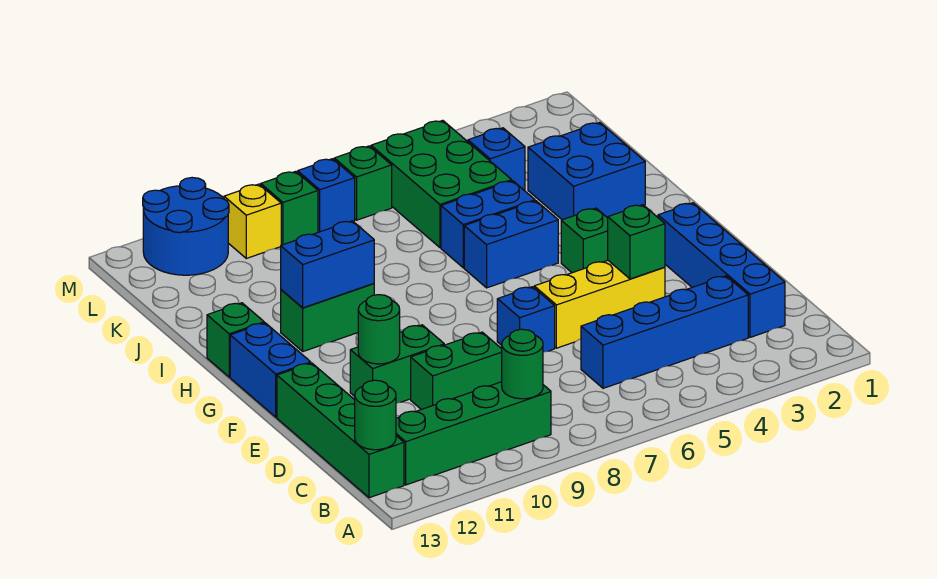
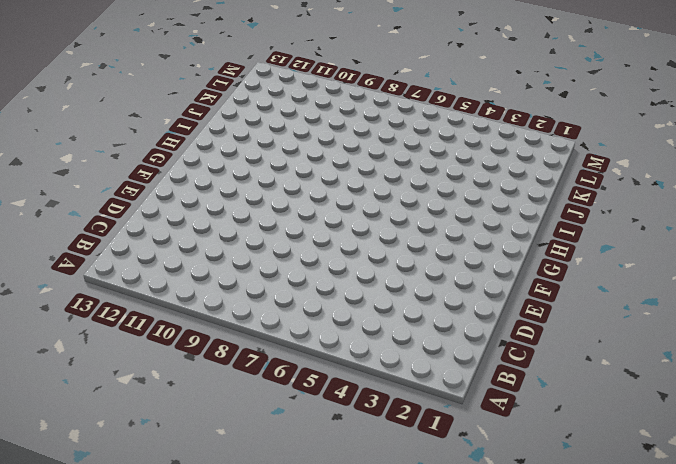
none -> green brick B9:B12 level 1
none -> green brick B13:E13 level 1
none -> blue brick C2:F2 level 1

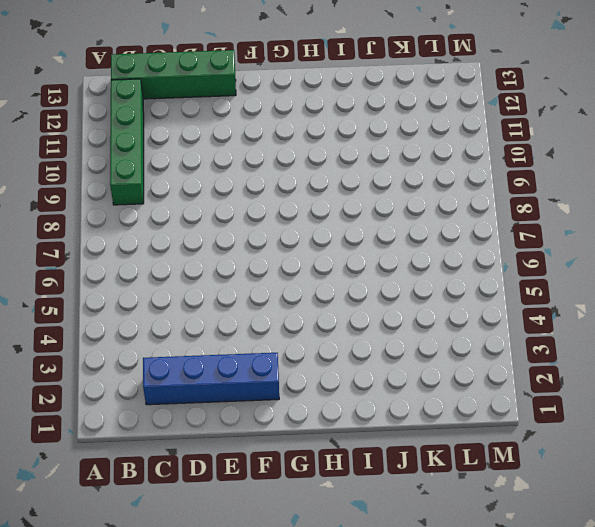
none -> blue brick C3:C6 level 1
none -> green brick D9:D10 level 1
none -> yellow brick E4:E6 level 1

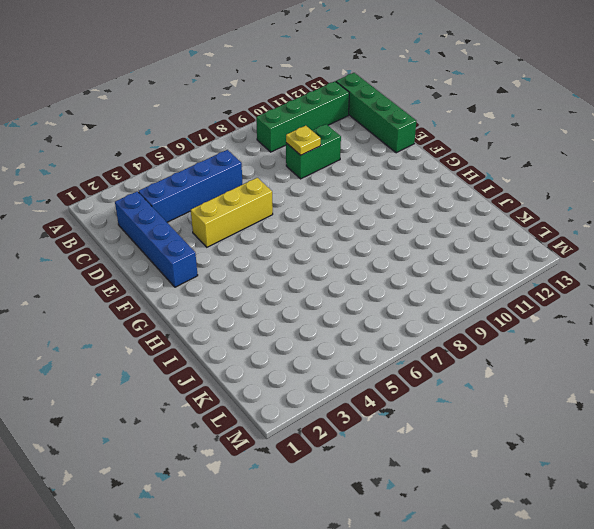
yellow plate D9 level 2 -> none
none -> blue brick E7 level 1
none -> green brick E10:E11 level 1
none -> blue brick F13:G13 level 1

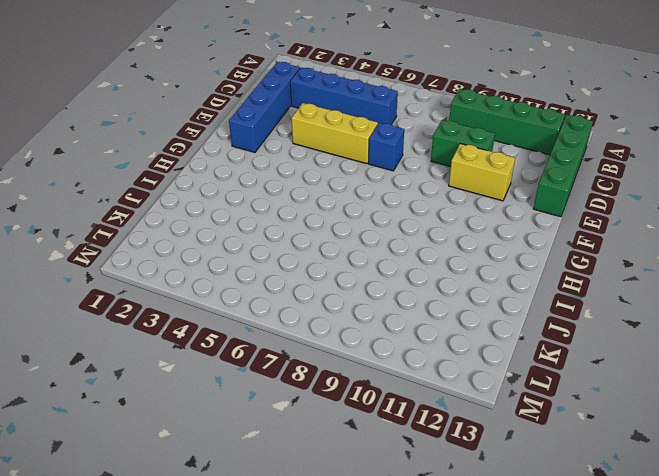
yellow brick E10:E11 level 1 -> green brick E10:E11 level 1
none -> blue brick F13:G13 level 1
none -> green brick G4 level 1
none -> blue brick H5:H6 level 1

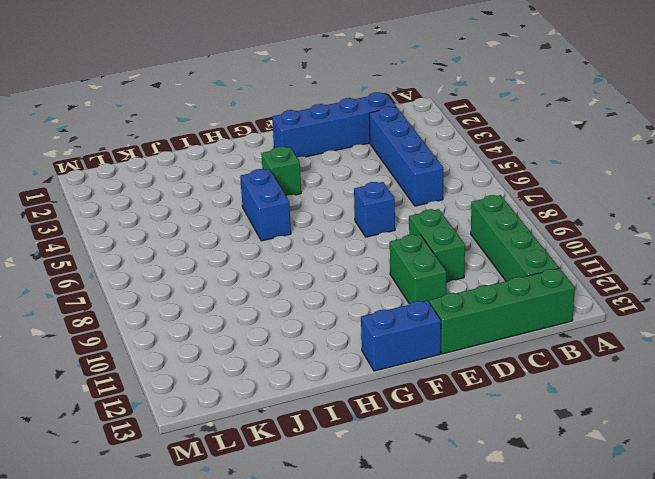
none -> yellow brick E4:E6 level 1
none -> green brick H10:H11 level 1
none -> green brick H13 level 1

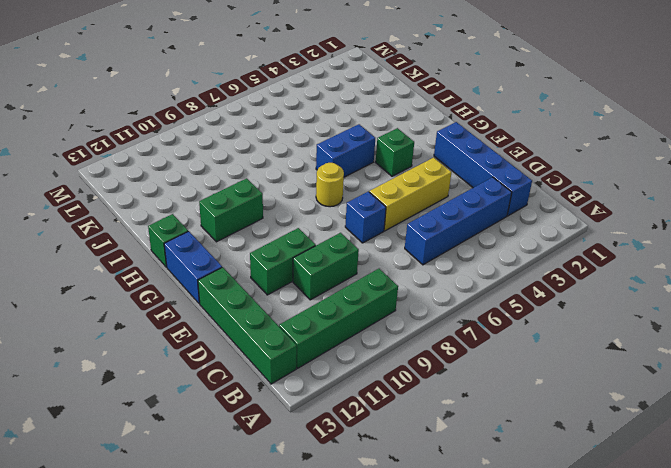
yellow round brick G7 level 1 -> none
none -> blue brick I2:J3 level 1
none -> blue brick I5:I6 level 1
none -> green brick J5:L6 level 1

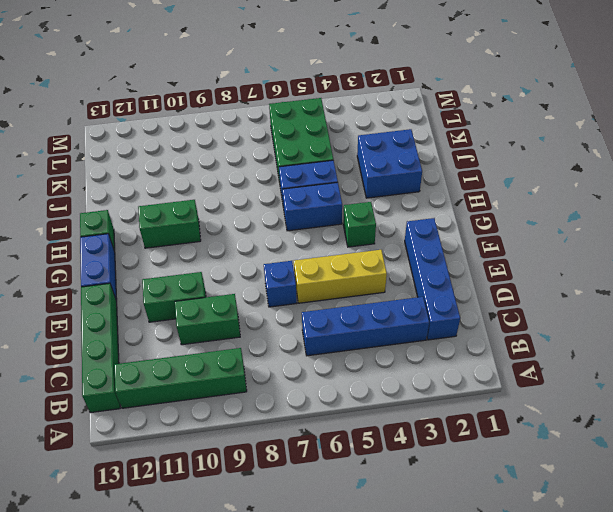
none -> blue brick K4 level 1
none -> green brick L7 level 1
none -> blue brick L8 level 1

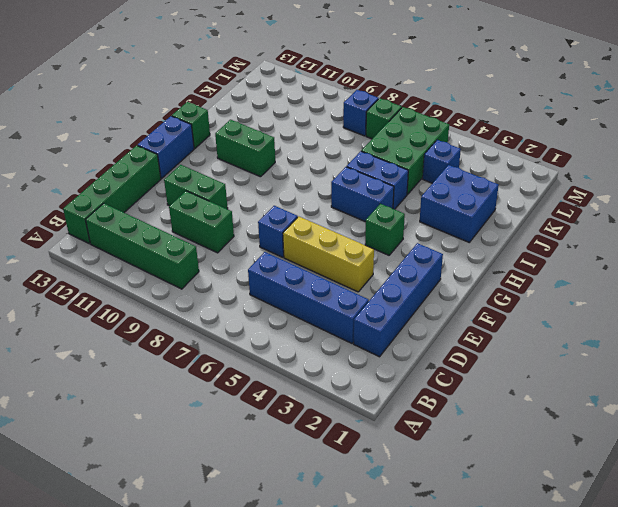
none -> green brick L9 level 1
none -> yellow brick L10 level 1
none -> blue round brick L11:M12 level 1

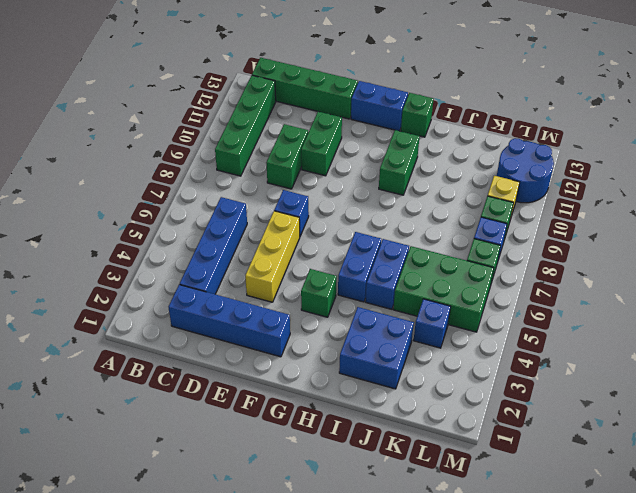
none -> green round brick B9 level 2
none -> green round brick B13 level 2
none -> green brick E4 level 2

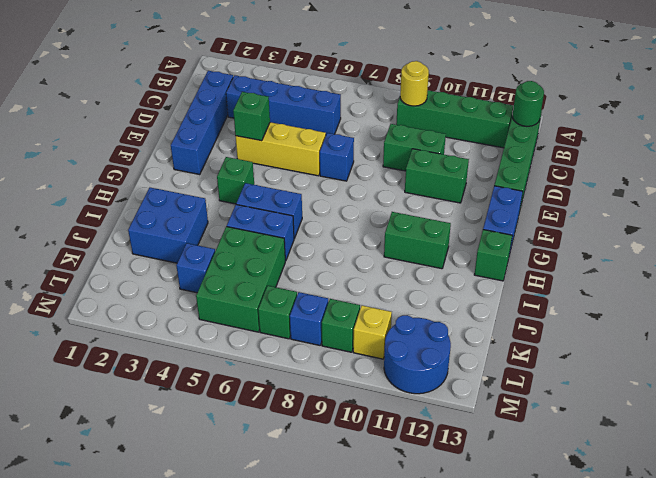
yellow round brick B9 level 2 -> green round brick B9 level 2
none -> green round brick E11 level 2
none -> blue brick H10:H11 level 2

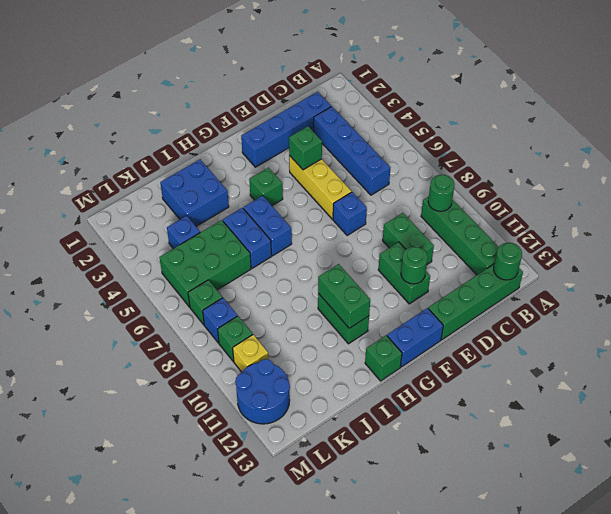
green brick H10:H11 level 2 -> blue brick H10:H11 level 2

